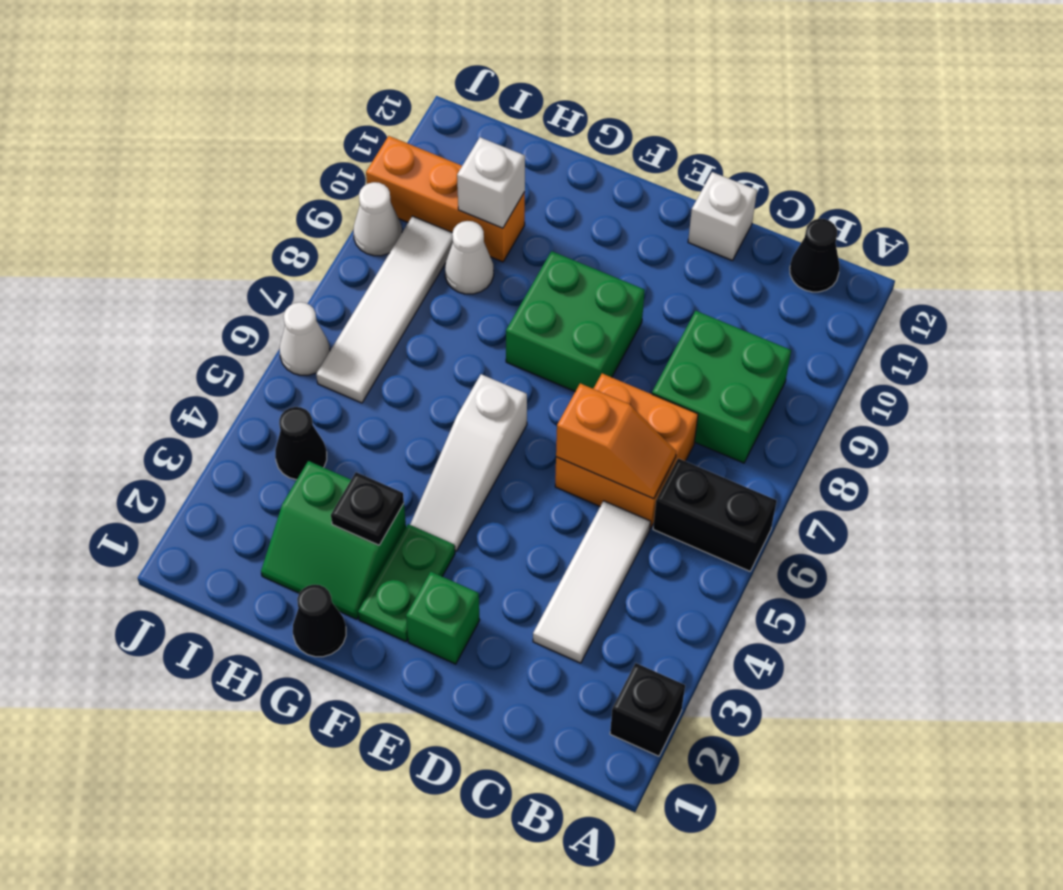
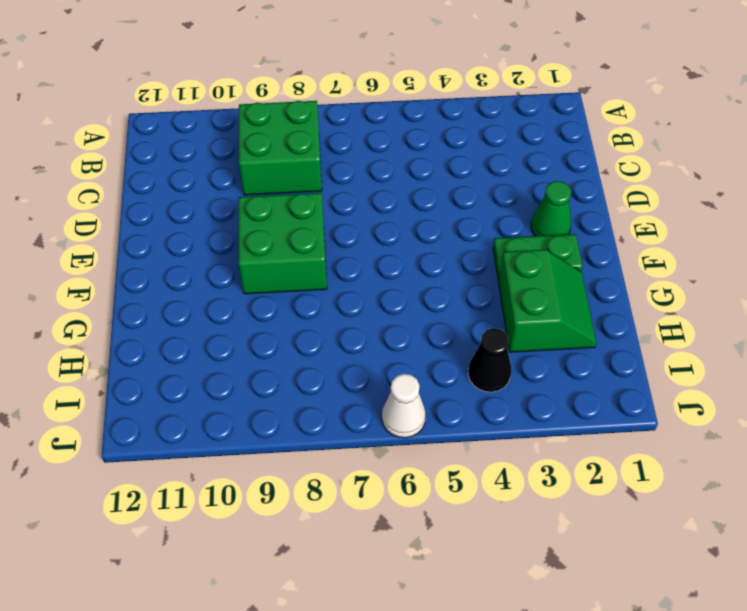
green cone E2 level 1 -> green brick E2 level 1
none -> black brick A2 level 1
none -> black brick A6:B6 level 1
none -> black cone B12 level 1

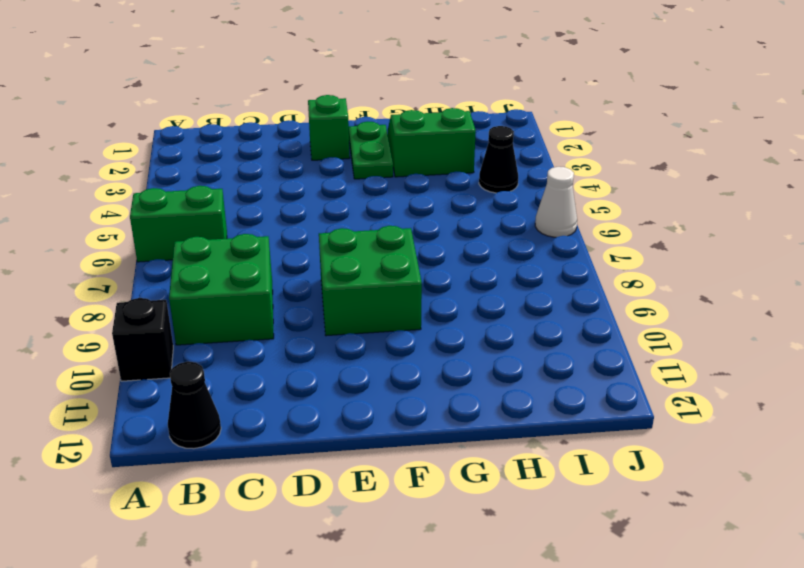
green brick A6:B6 level 1 -> black brick A6:B6 level 1
black brick A10 level 1 -> black brick A2 level 1
none -> white tile C3:C5 level 1
none -> orange brick C6:D7 level 1
none -> white brick D12 level 1

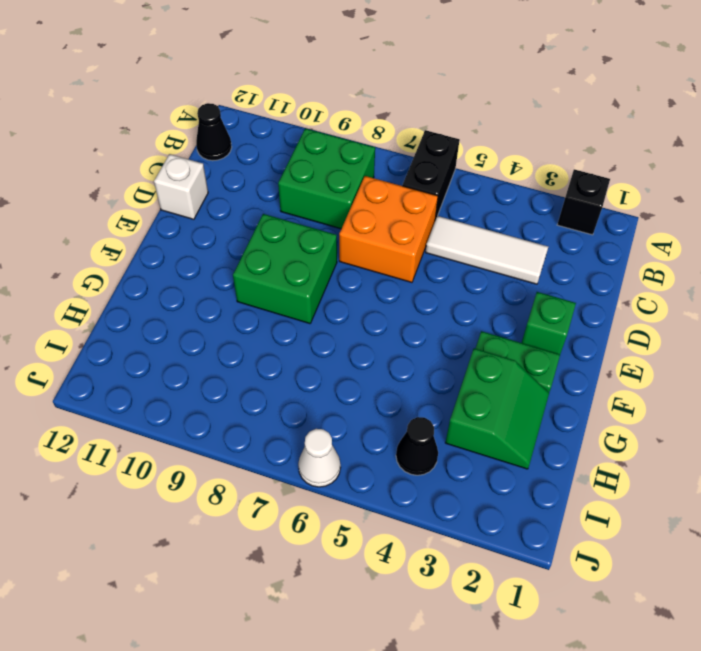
none -> white slope F4:F6 level 1 top 6
none -> black cone G1 level 1
none -> white cone H9 level 1

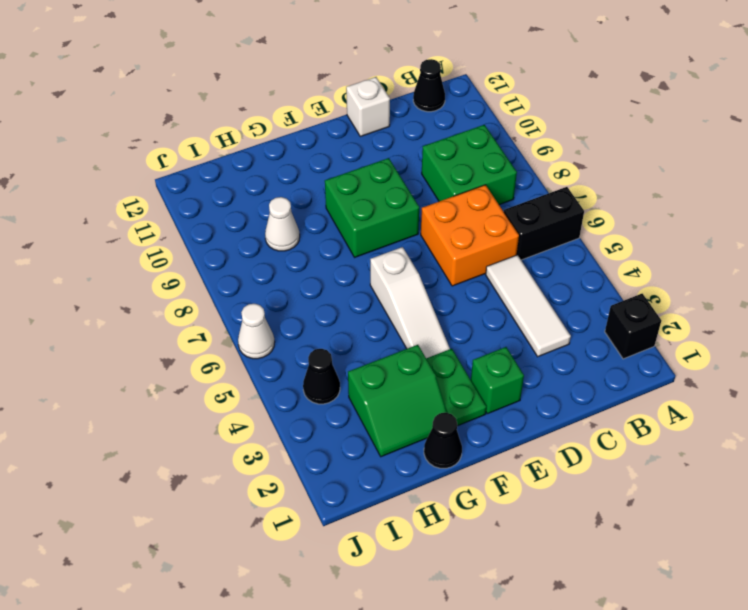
none -> orange brick H10:J10 level 1
none -> white tile I6:I9 level 1
none -> white cone J9 level 1

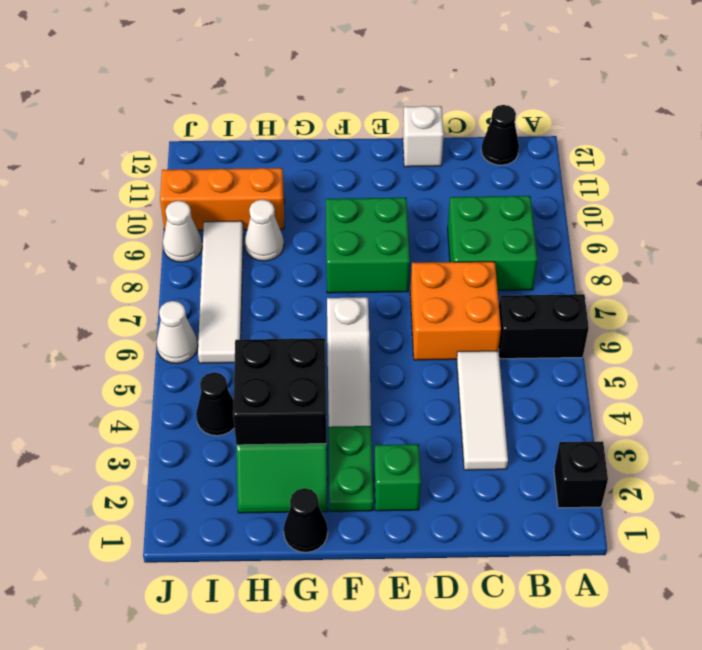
black brick G3:H4 level 2 -> black plate G3 level 2
none -> orange slope C6:D6 level 2 top D
none -> white brick H10 level 2

